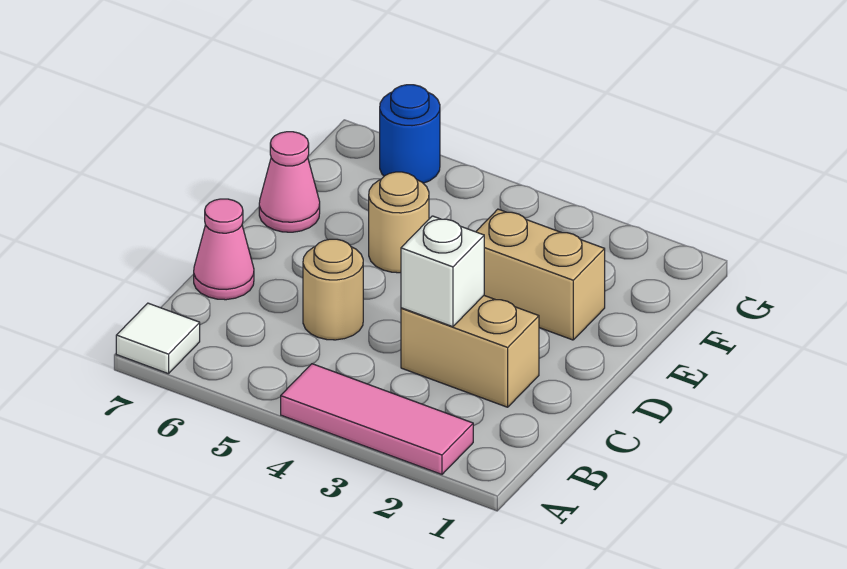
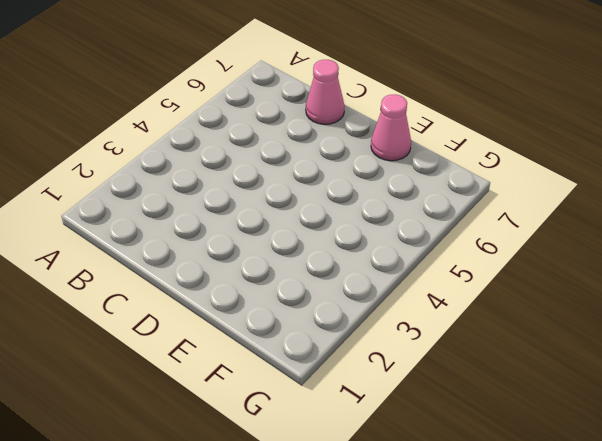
none -> pink tile A2:A4 level 1
none -> white tile A7 level 1

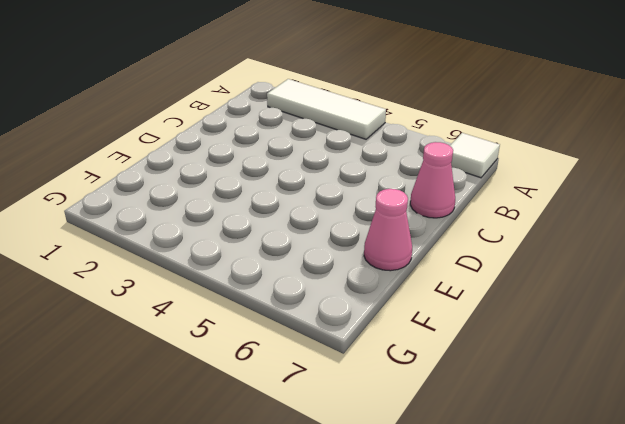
white tile A2:A4 level 1 -> pink tile A2:A4 level 1
none -> tan brick C2:C3 level 1
none -> tan round brick C5 level 1

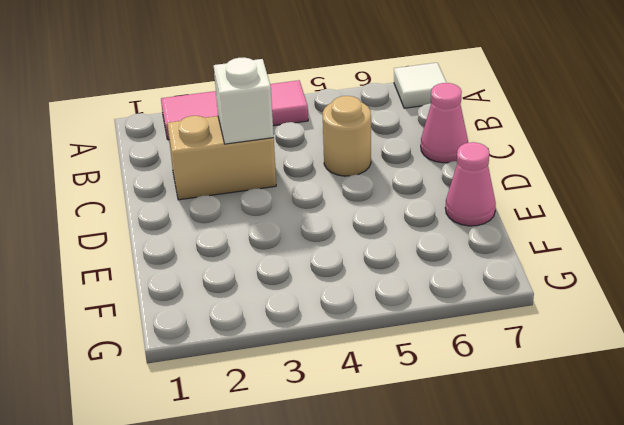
none -> tan brick E2:E3 level 1
none -> tan round brick E5 level 1

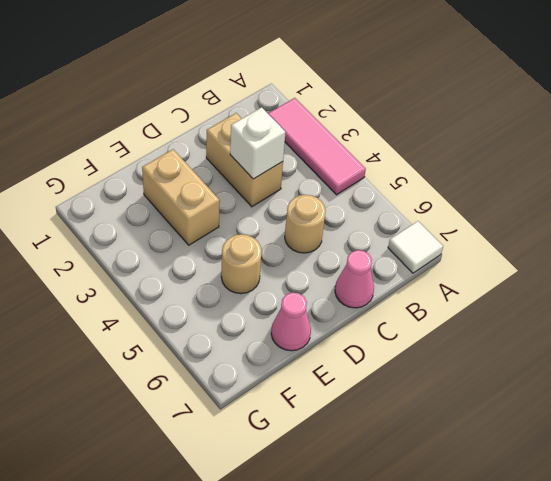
none -> blue round brick G6 level 1

